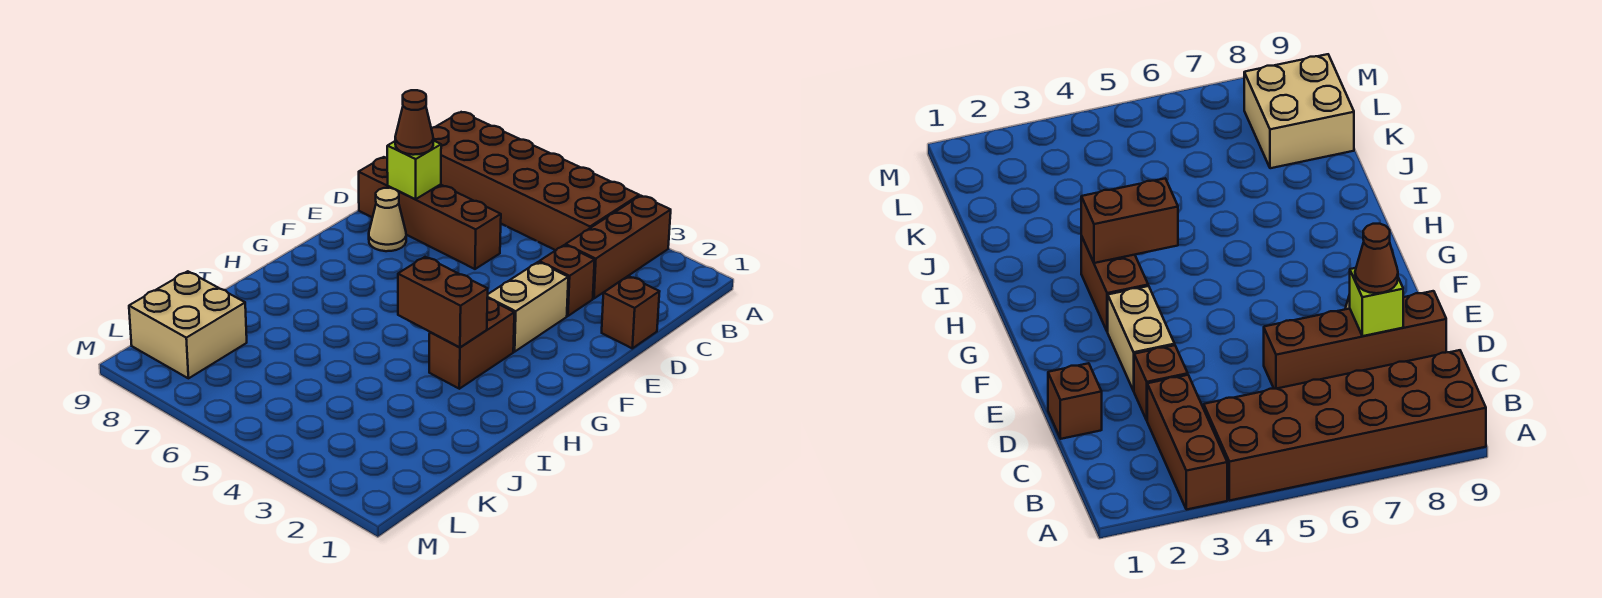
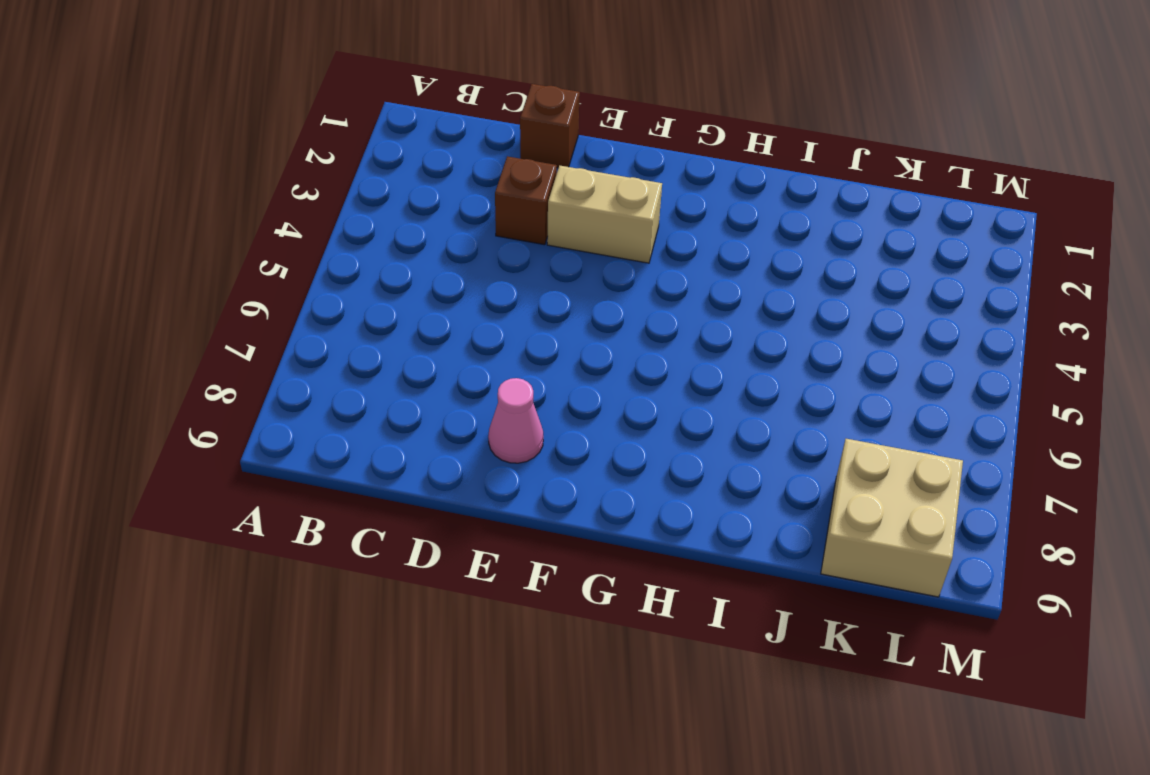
pink cone E8 level 1 -> tan cone E8 level 1
none -> brown brick A3:C3 level 1
none -> brown brick A4:B9 level 1
none -> brown brick D6:D9 level 1

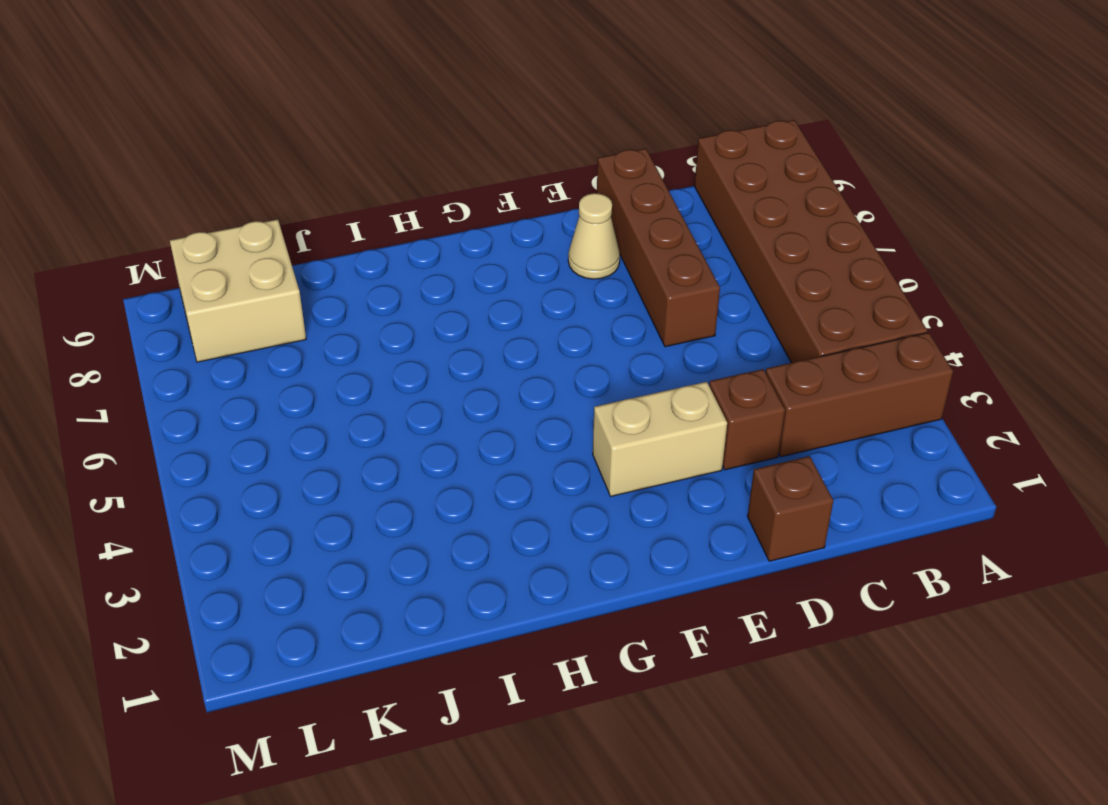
none -> brown brick G3:H3 level 1
none -> lime brick D8 level 2
none -> brown brick H3:H4 level 2

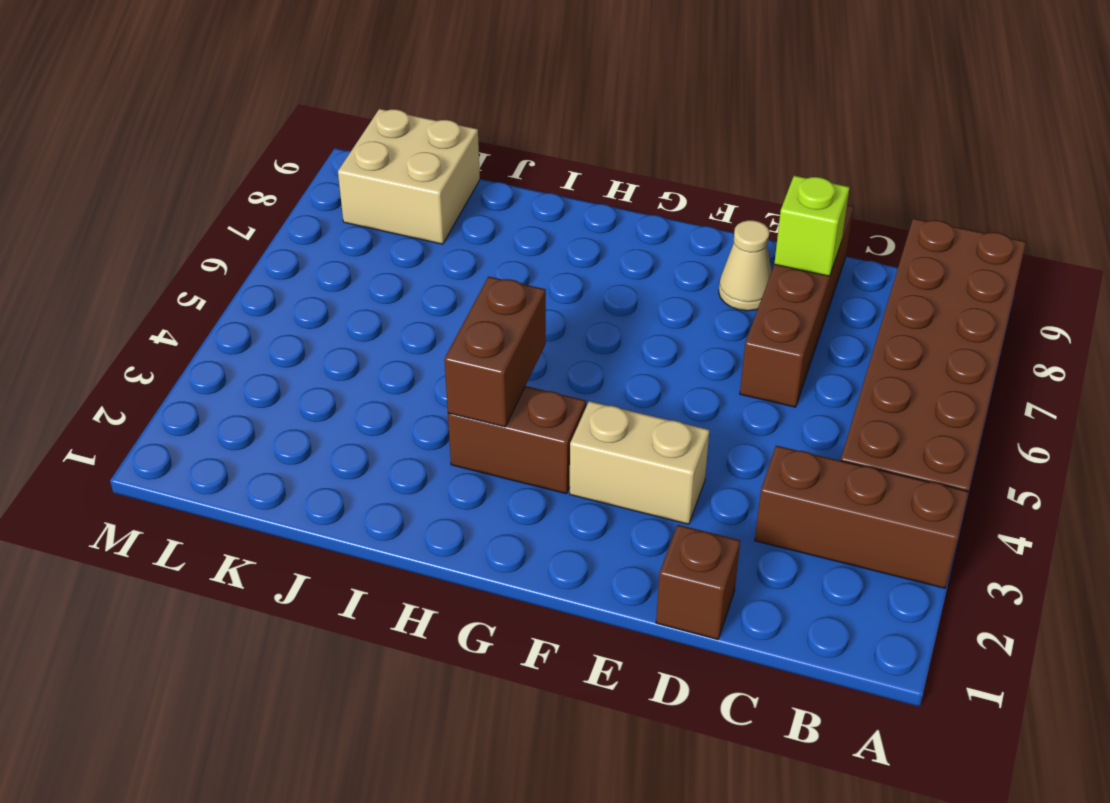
none -> brown brick D3 level 1
none -> brown cone D8 level 3

